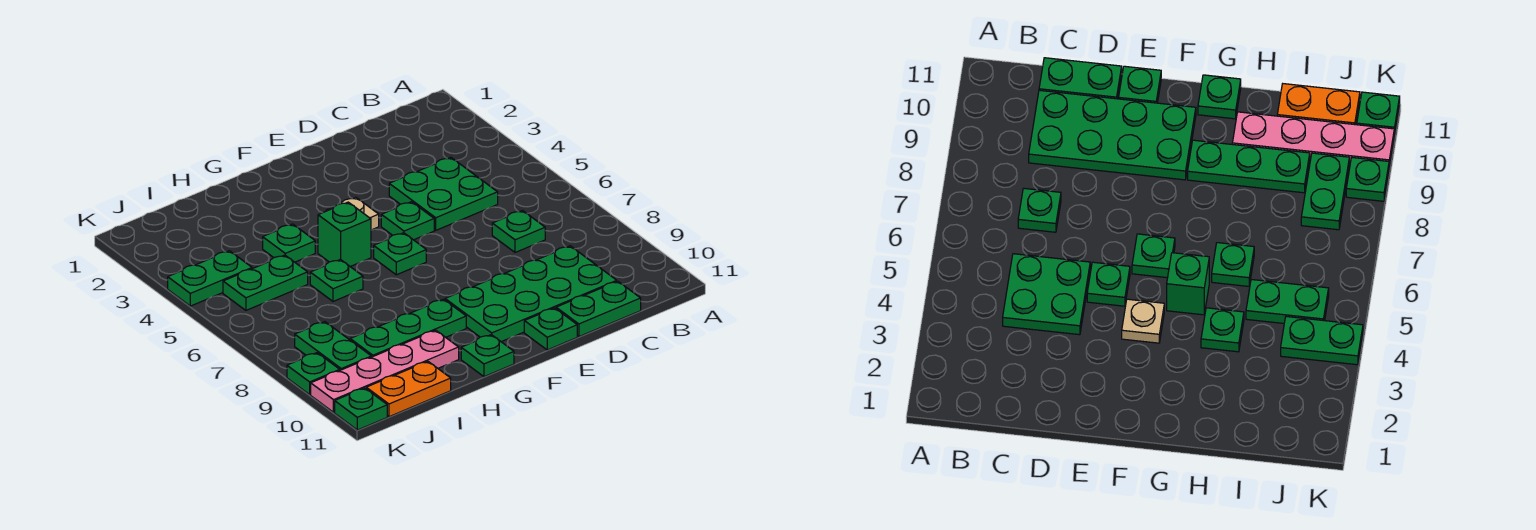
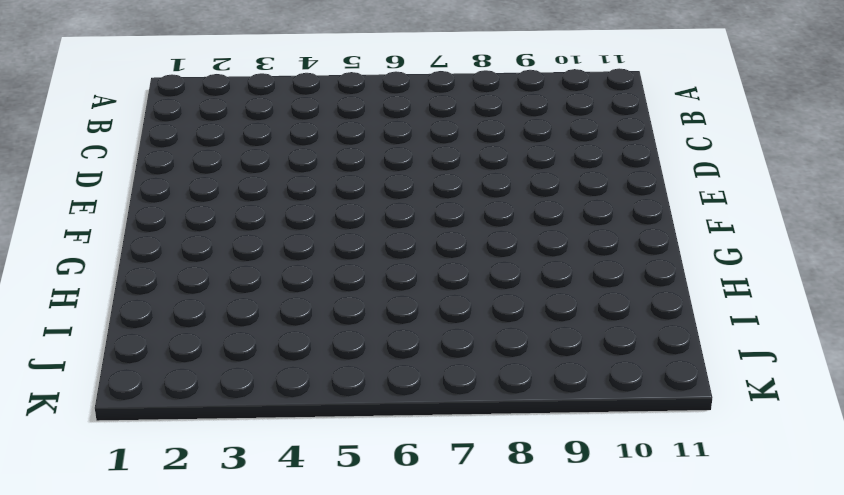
none -> green plate C4:D5 level 1
none -> green plate C7 level 1
none -> green plate C9:F10 level 1

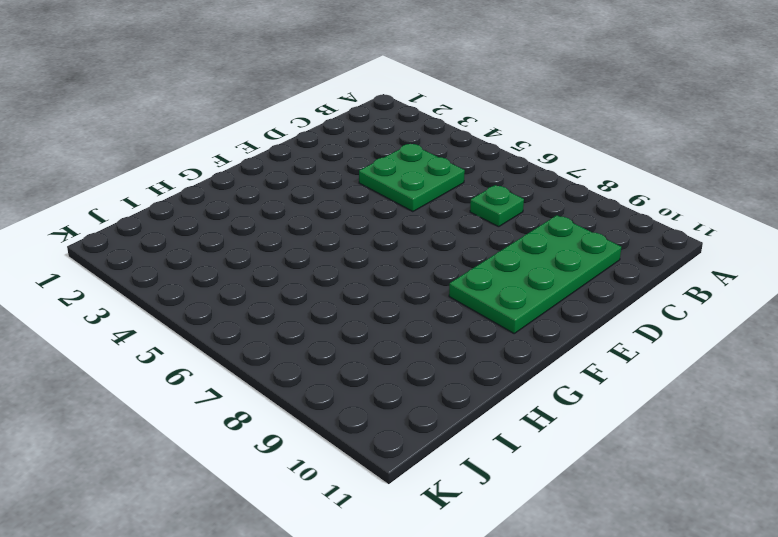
none -> green plate C11:D11 level 1
none -> green plate E5 level 1
none -> green plate E11 level 1

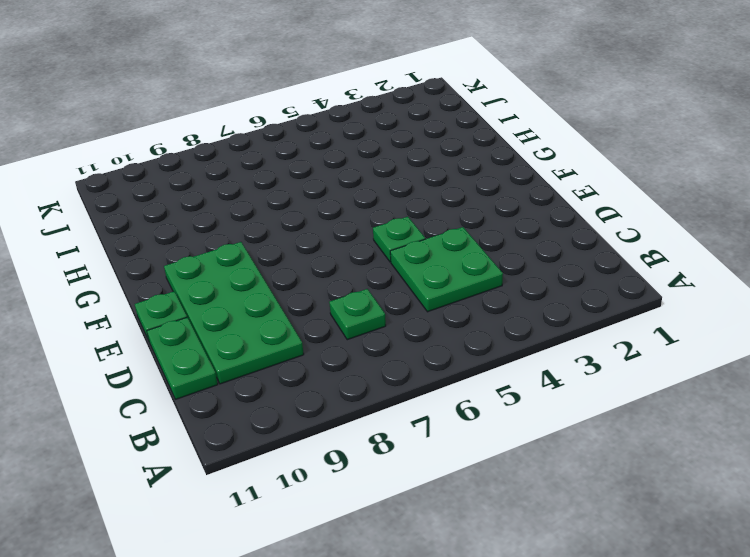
none -> tan plate F4 level 1
none -> green plate F6 level 1
none -> green brick G5 level 1

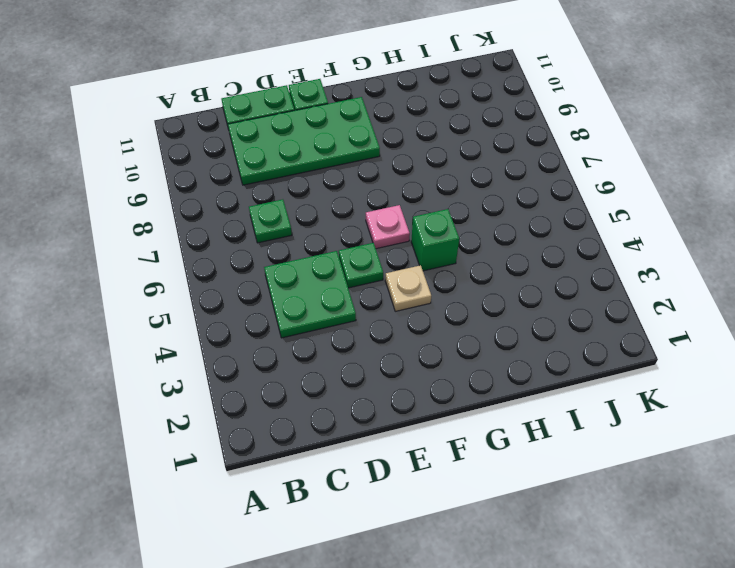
pink plate F6 level 1 -> green plate F6 level 1
none -> green plate G9:I9 level 1
none -> green plate G11 level 1
none -> green plate H4 level 1

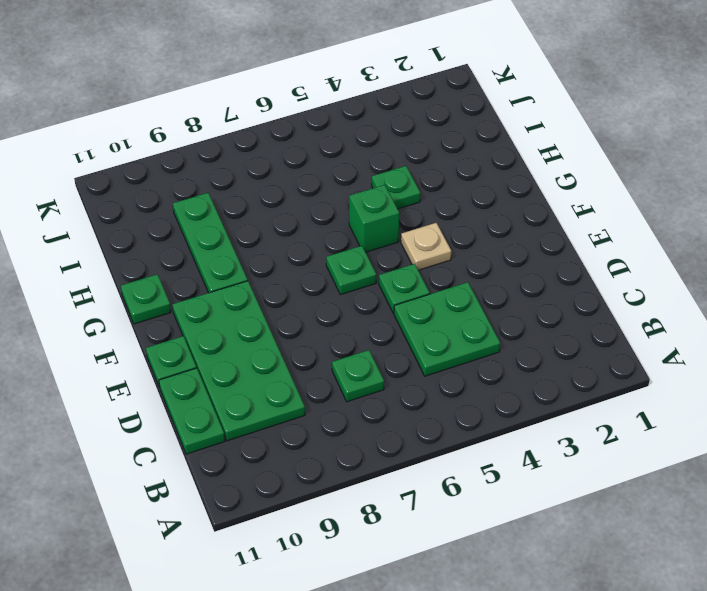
none -> green plate H6 level 1
none -> pink plate H10:K10 level 1
none -> green plate I5:J5 level 1

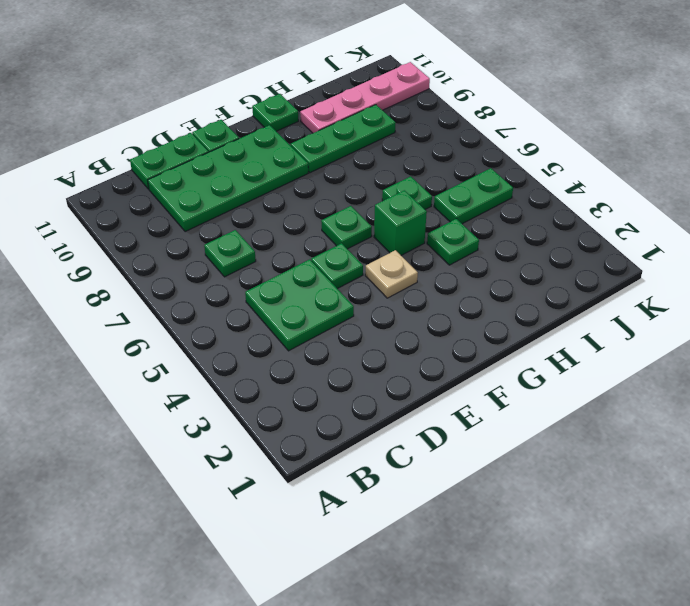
none -> orange plate I11:J11 level 1
none -> green plate J4:K4 level 1
none -> green plate J8:J9 level 1

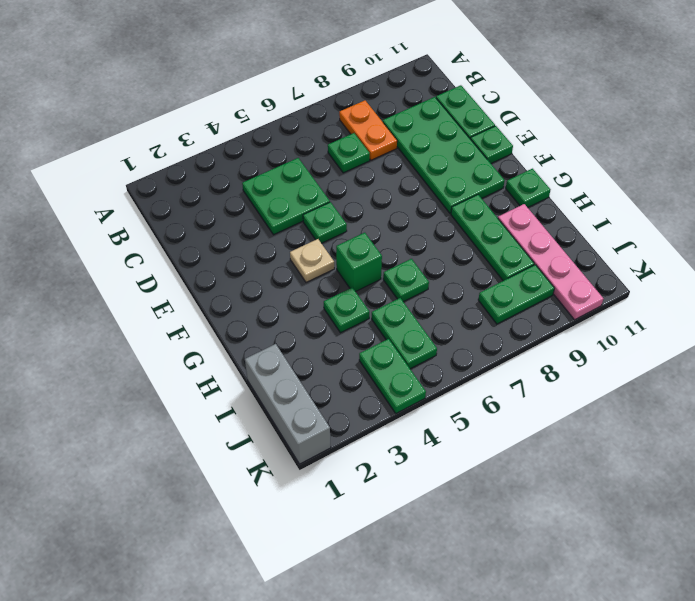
orange plate B8:C8 level 1 -> orange plate I11:J11 level 1
grey brick I1:K1 level 1 -> none
none -> green plate F6 level 1
none -> green plate K9 level 1
none -> green plate K11 level 1

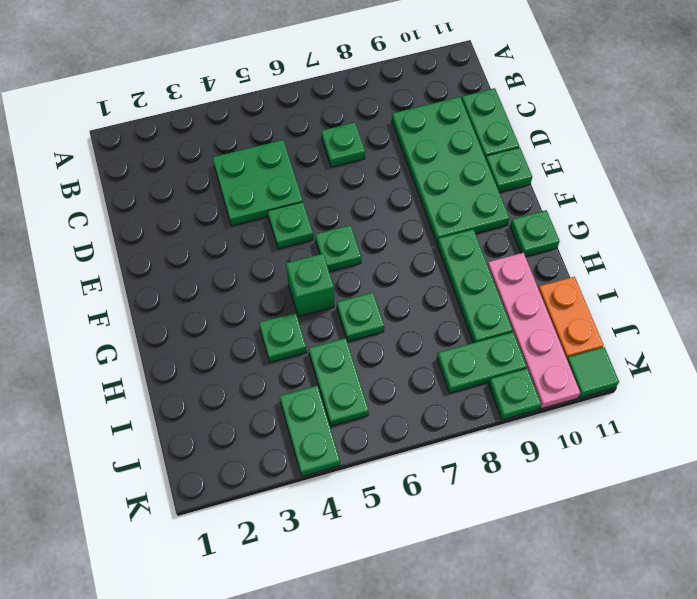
green tile K11 level 1 -> green plate K11 level 1
none -> tan plate F4 level 1

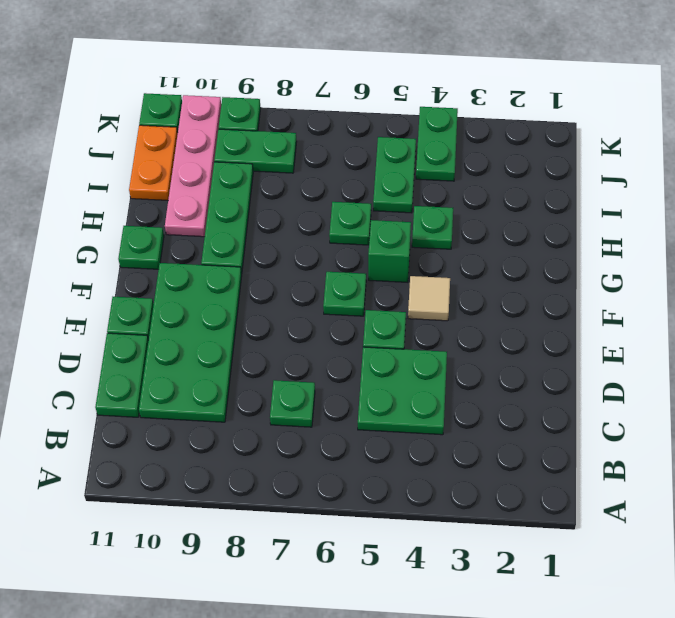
tan tile F4 level 1 -> tan plate F4 level 1

